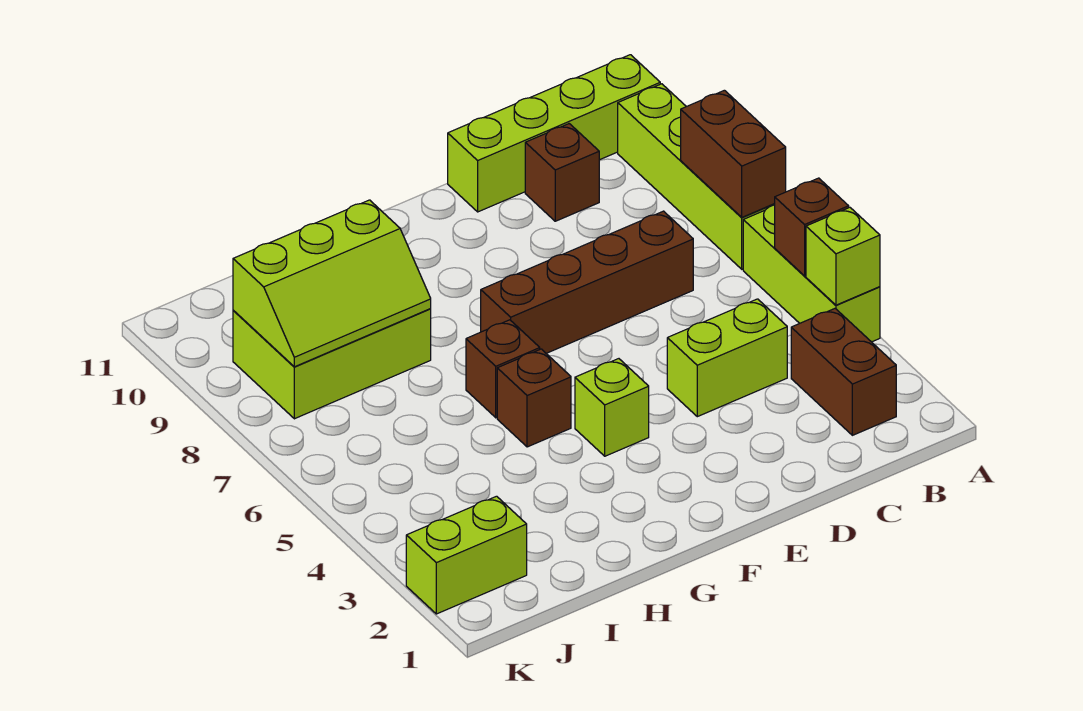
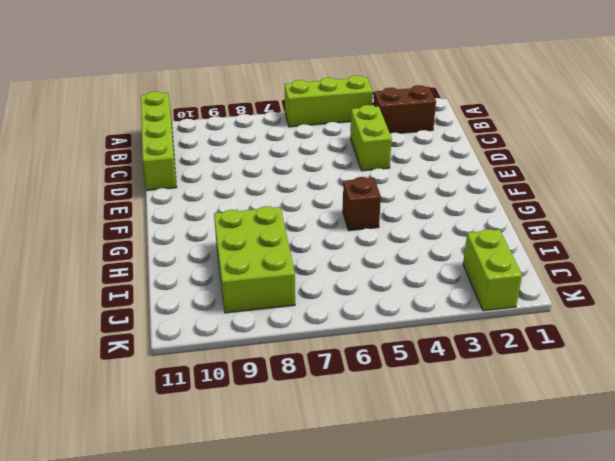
none -> lime brick A7:A10 level 1
none -> brown brick C7:F7 level 1
none -> brown brick C10 level 1

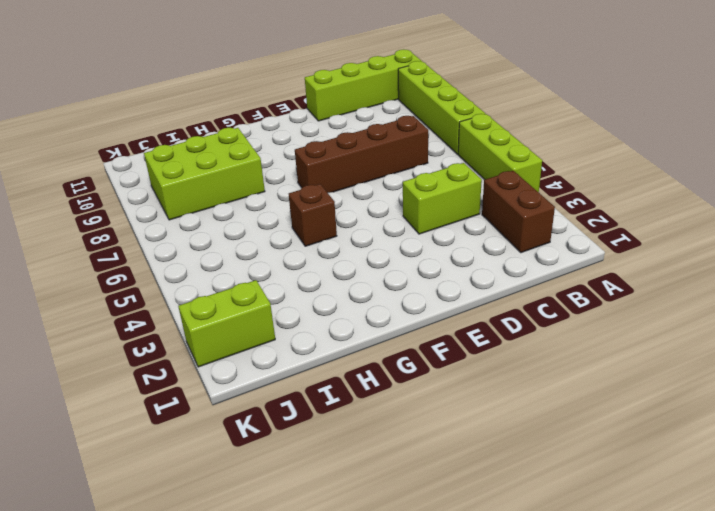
none -> brown brick C10 level 1
none -> lime brick F4 level 1
none -> brown brick G6 level 1

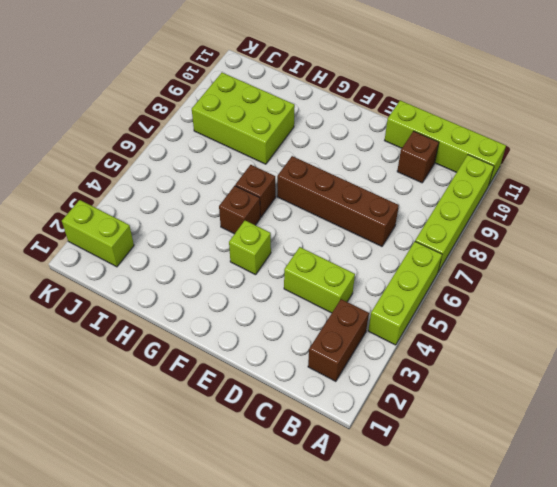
none -> lime brick A4 level 2
none -> brown brick A5 level 2
none -> brown brick A7:A8 level 2

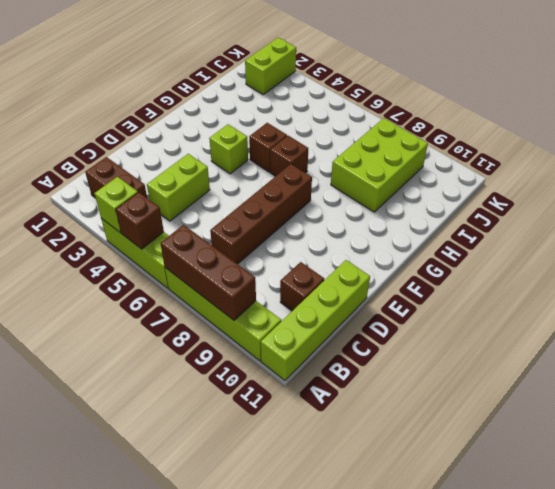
brown brick A7:A9 level 2 -> brown brick A7:A8 level 2
none -> lime slope H8:J9 level 2 top 9

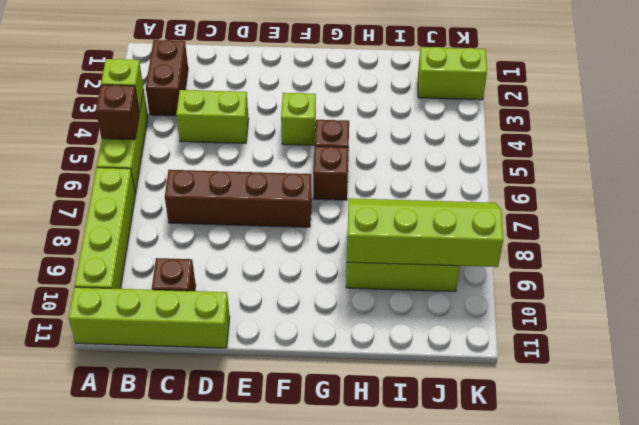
lime slope H8:K9 level 2 top 9 -> lime slope H8:J9 level 2 top 9
none -> brown brick A7:A8 level 2

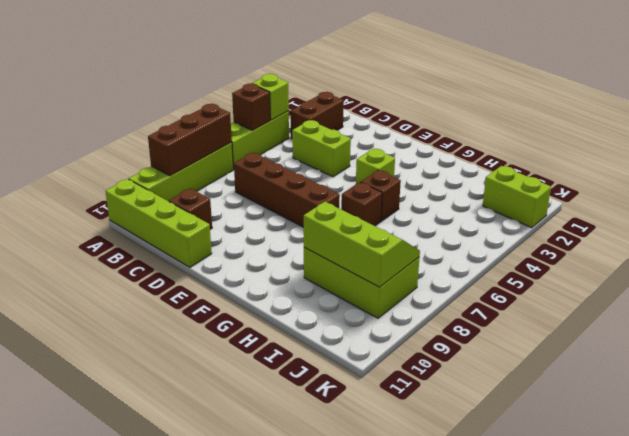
brown brick A7:A9 level 2 -> brown brick A7:A8 level 2

